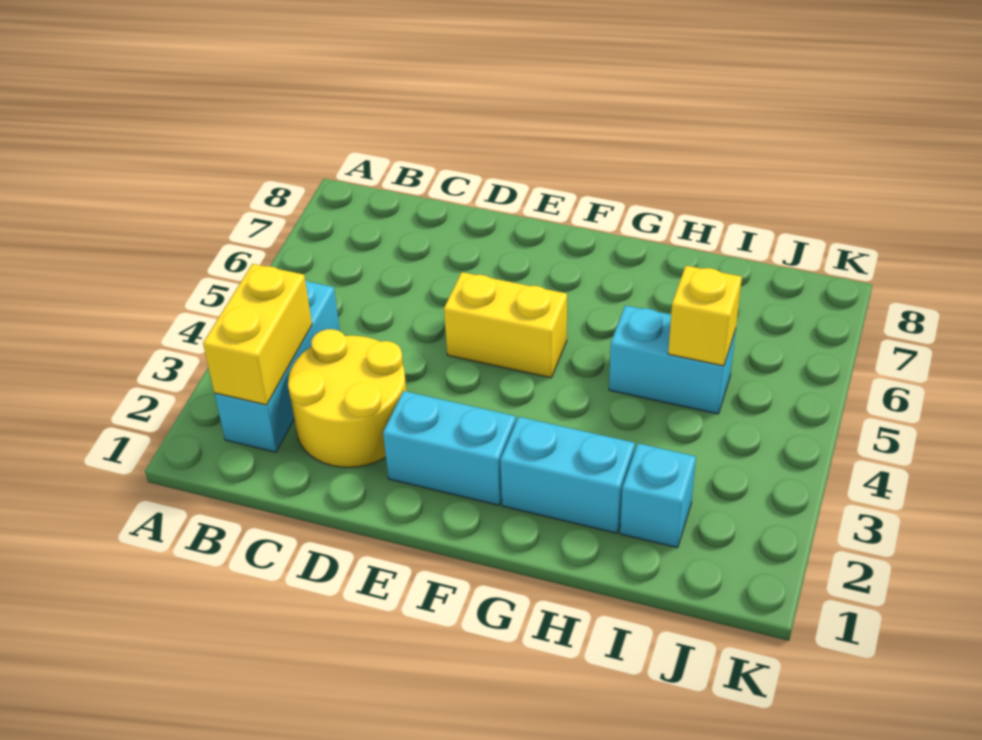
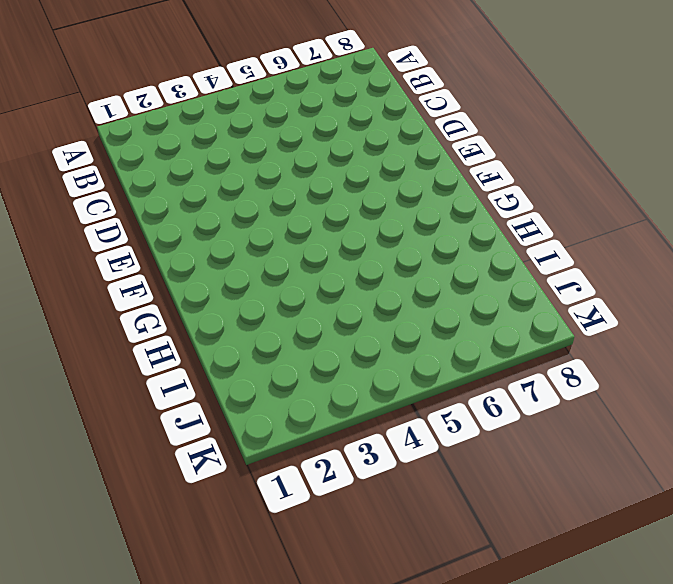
none -> cyan brick B2:B4 level 1
none -> yellow round brick C2:D3 level 1

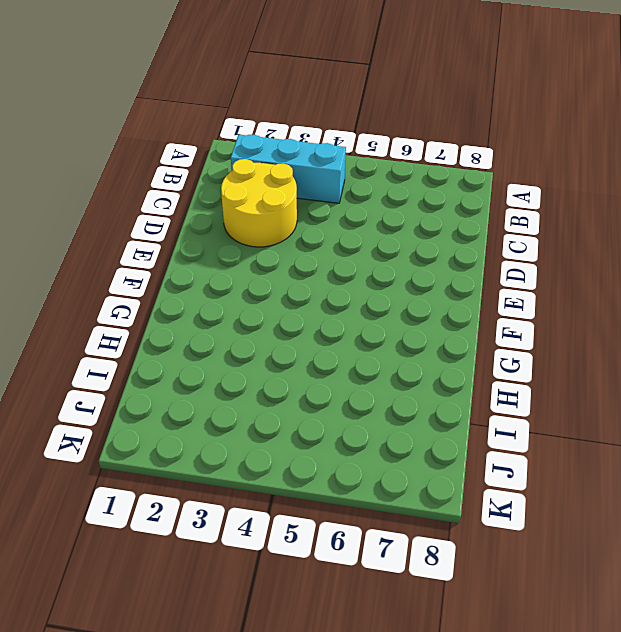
none -> cyan brick E2:F2 level 1
none -> yellow brick E5:F5 level 1

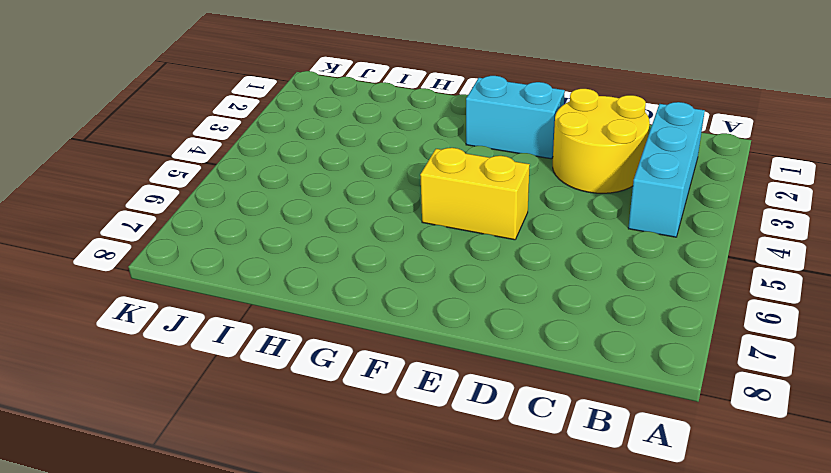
none -> cyan brick G2:H2 level 1
none -> cyan brick H5:I5 level 1

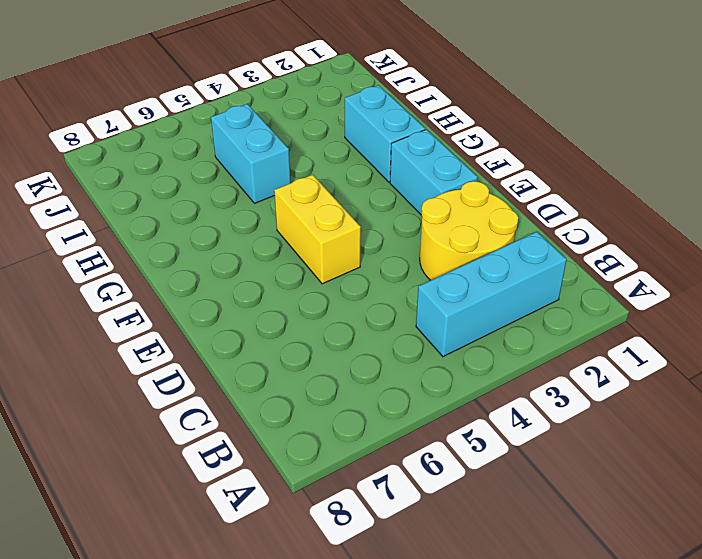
none -> cyan brick I2 level 1
none -> yellow brick B2:B3 level 2

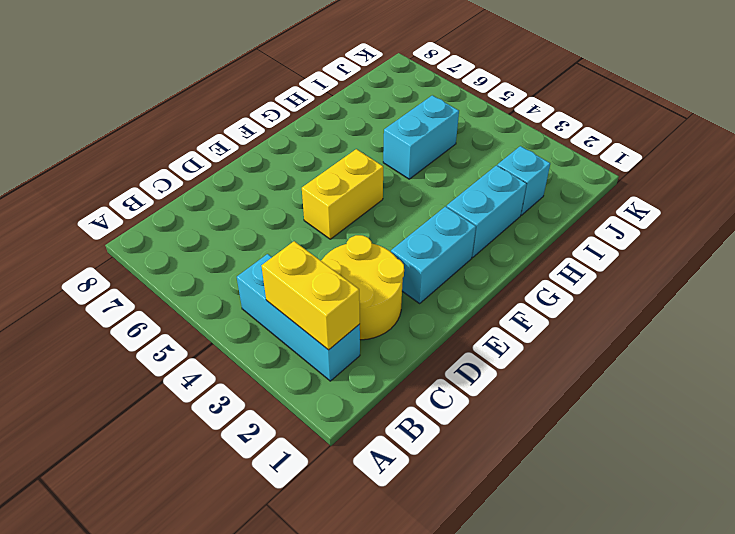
none -> yellow brick I5 level 2

